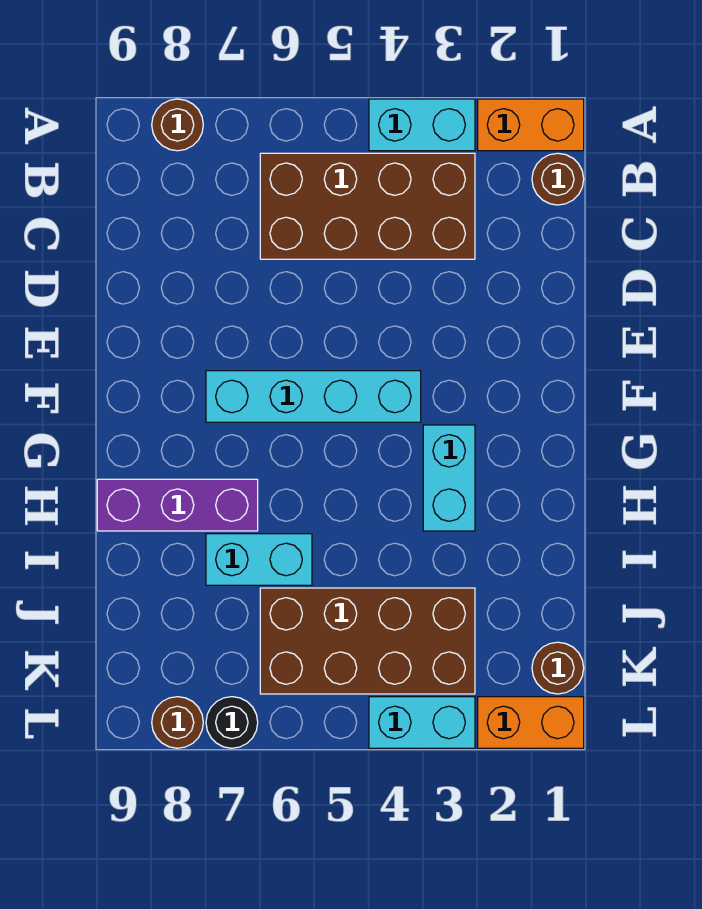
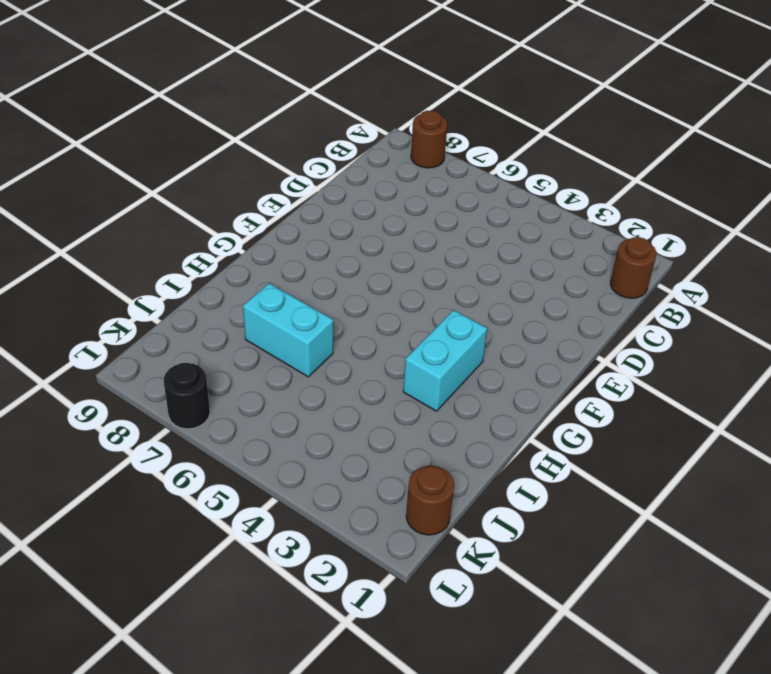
none -> orange brick A1:A2 level 1
none -> cyan brick A3:A4 level 1
none -> brown brick B3:C6 level 1

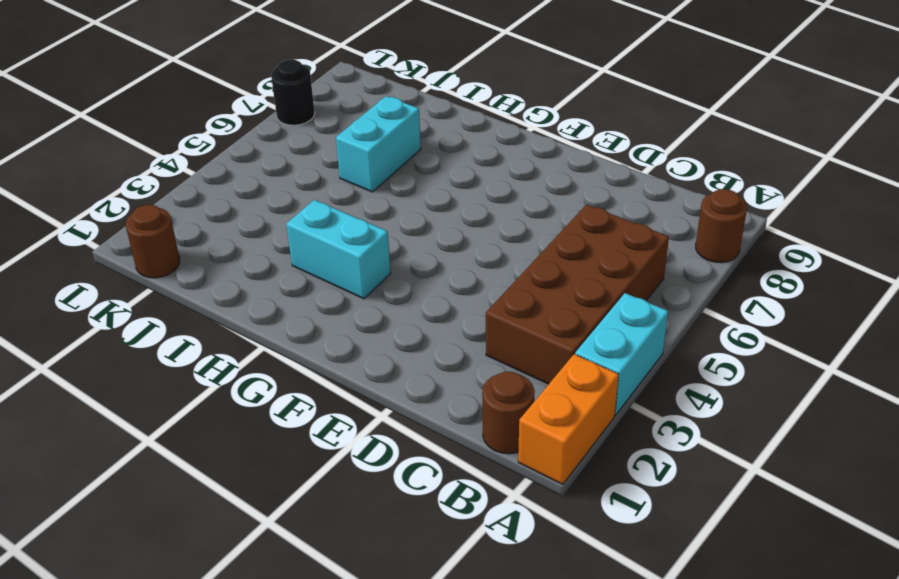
none -> cyan brick F4:F7 level 1
none -> purple brick H7:H9 level 1
none -> brown brick J3:K6 level 1

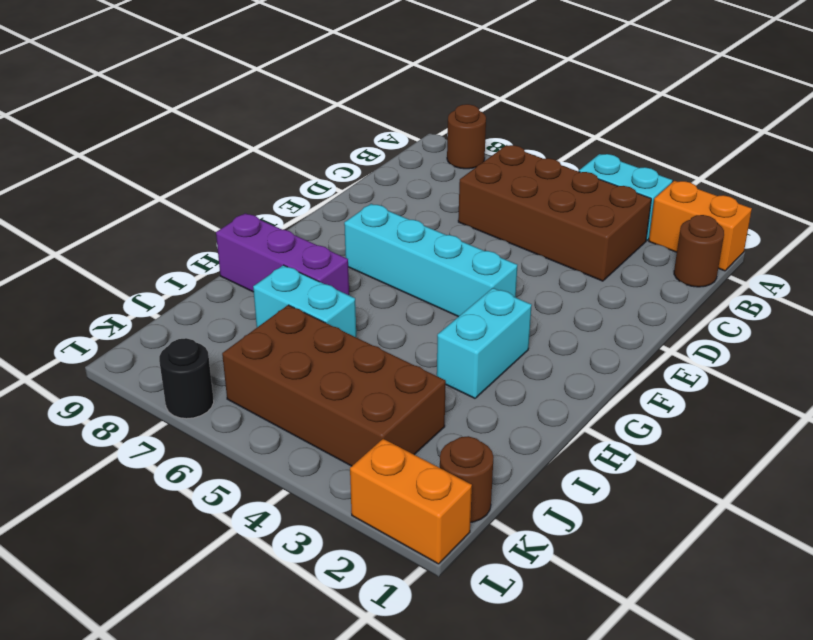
none -> cyan brick L3:L4 level 1
none -> brown round brick L8 level 1

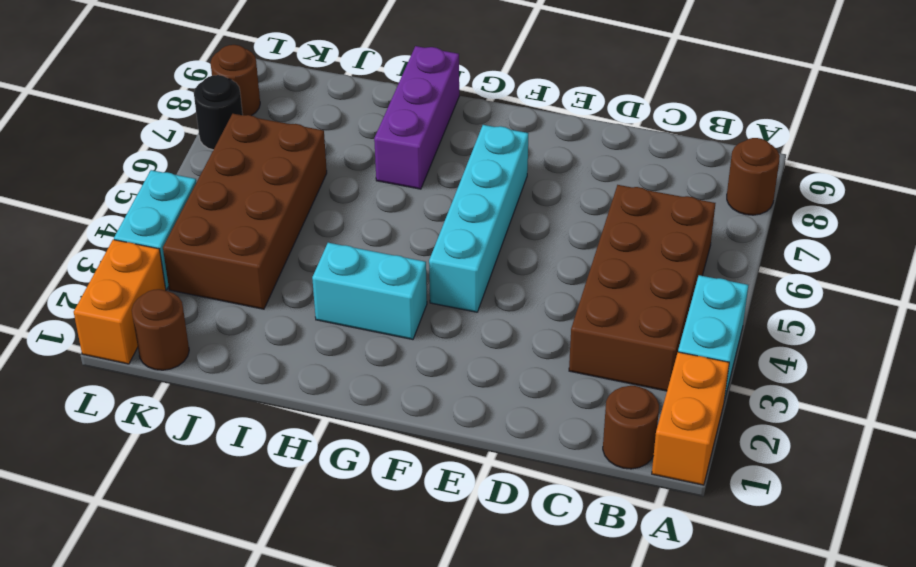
none -> cyan brick I6:I7 level 1

